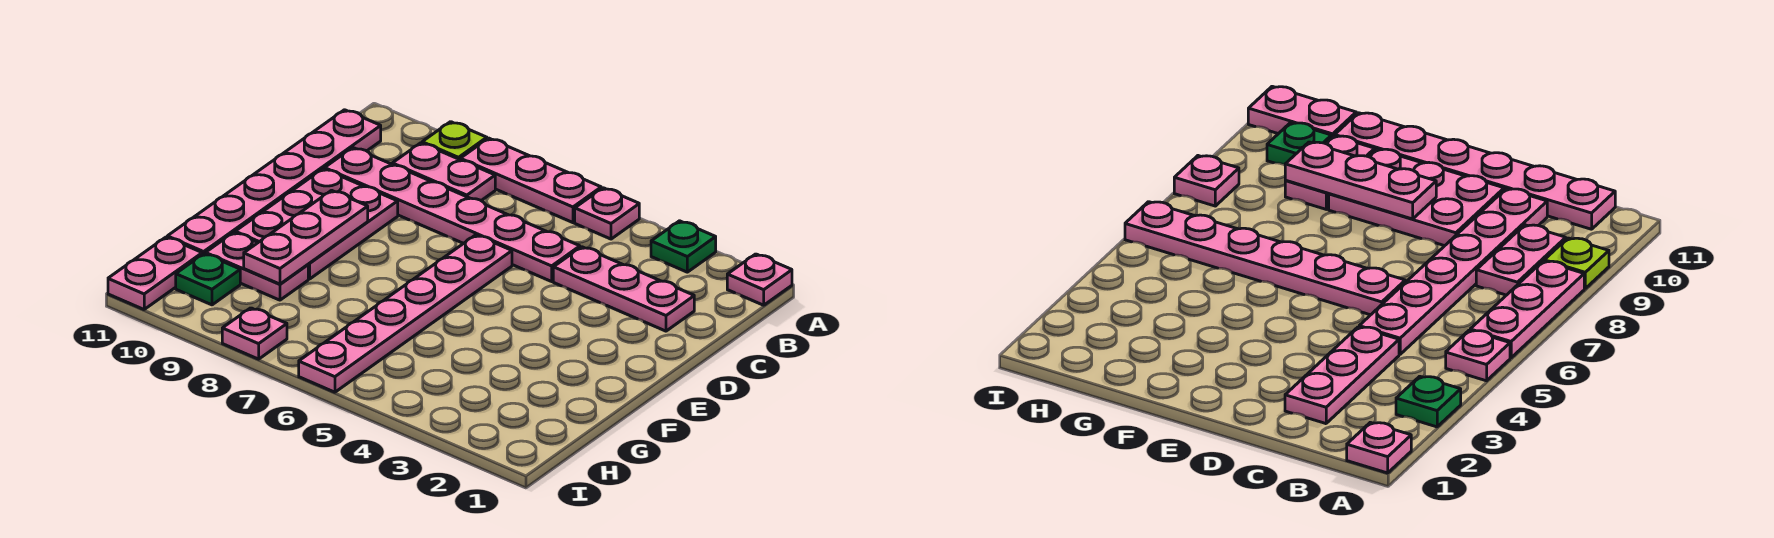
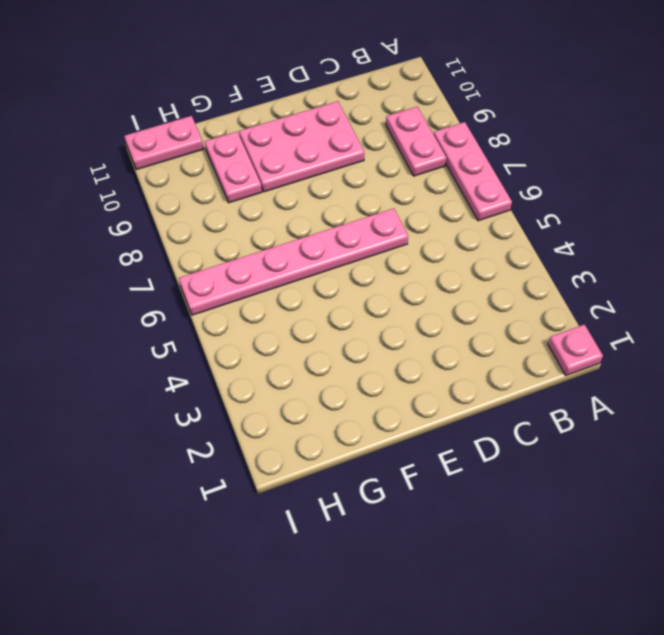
none -> green plate A3 level 1
none -> pink plate A5 level 1
none -> lime plate A9 level 1

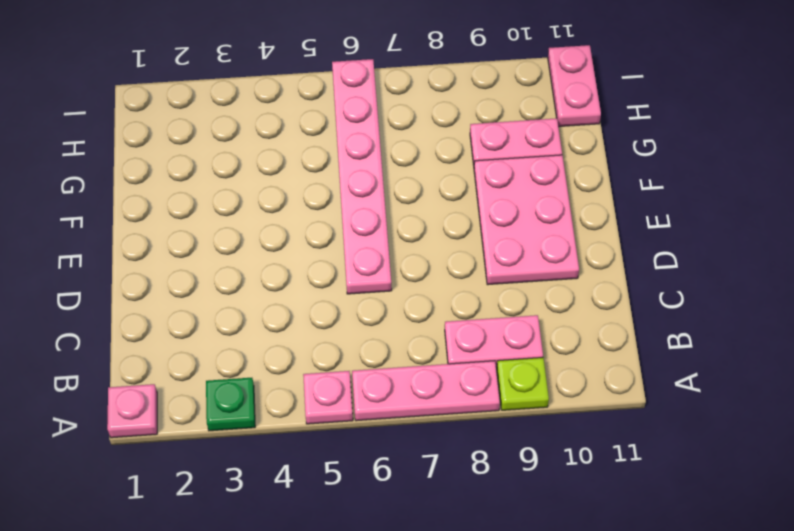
none -> pink plate B11:G11 level 1
none -> pink plate C2:C4 level 1
none -> pink plate C5:C10 level 1

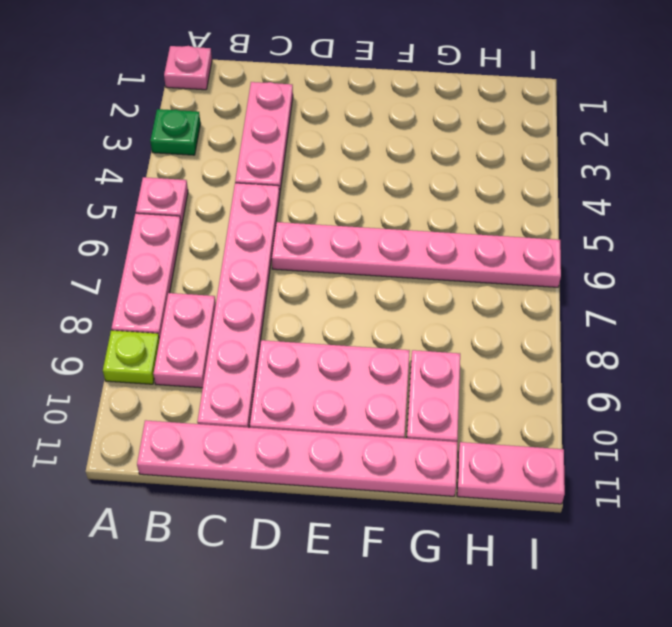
none -> green plate H10 level 1
none -> pink plate I8 level 1
none -> pink plate E9:G9 level 2

